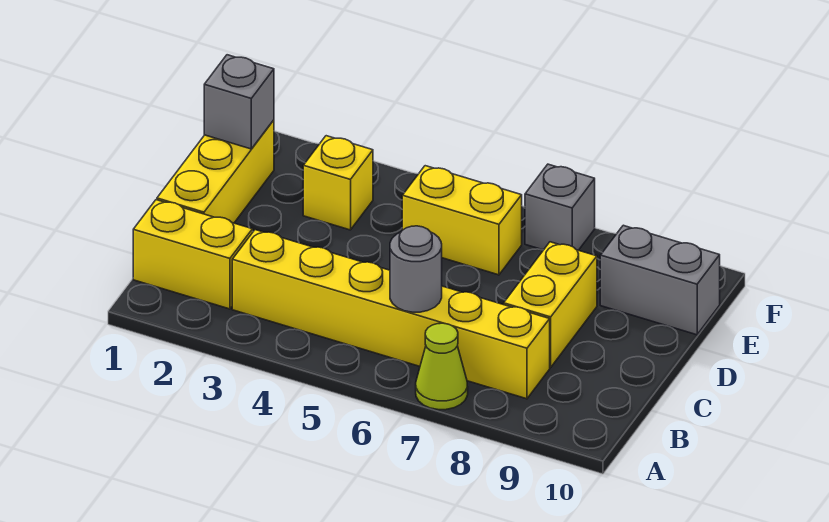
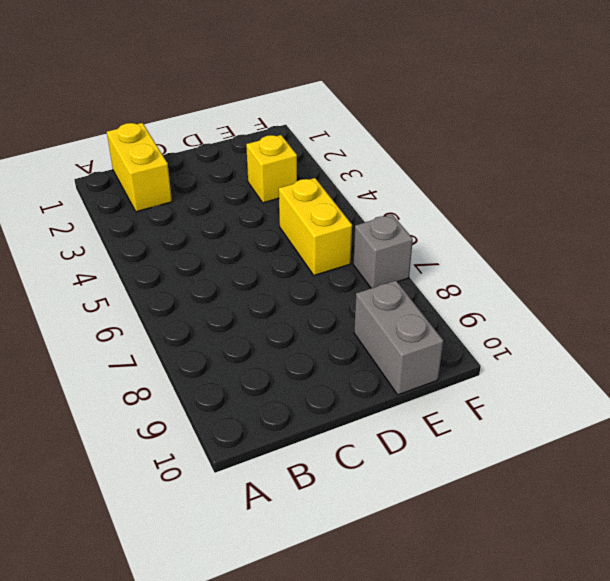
none -> lime cone A7 level 1
none -> yellow brick B3:B8 level 1

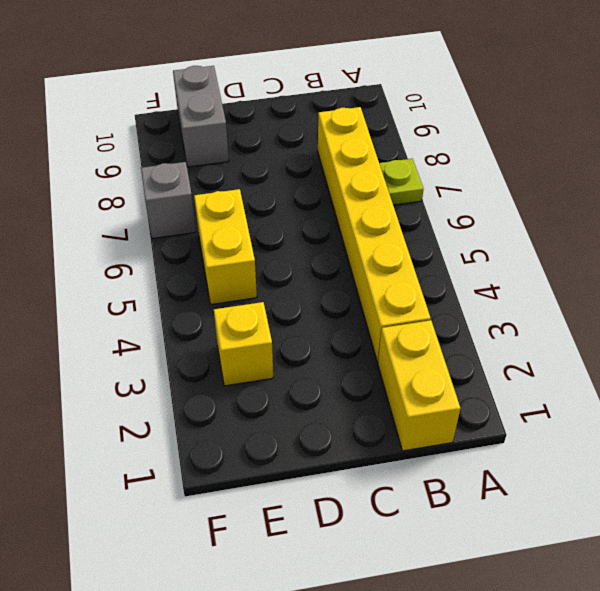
lime plate A7 level 1 -> lime cone A7 level 1
none -> yellow brick C1:E1 level 1
none -> yellow brick C8:D8 level 1

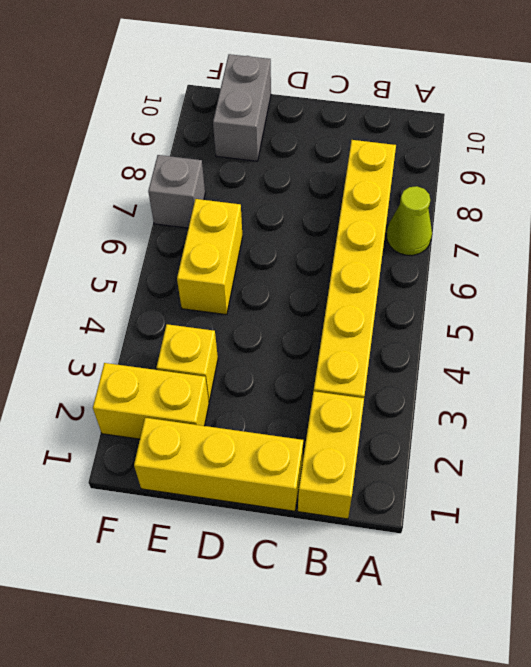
yellow brick E2:F2 level 1 -> yellow brick C8:D8 level 1
none -> grey round brick B6 level 2
none -> grey brick E1 level 2

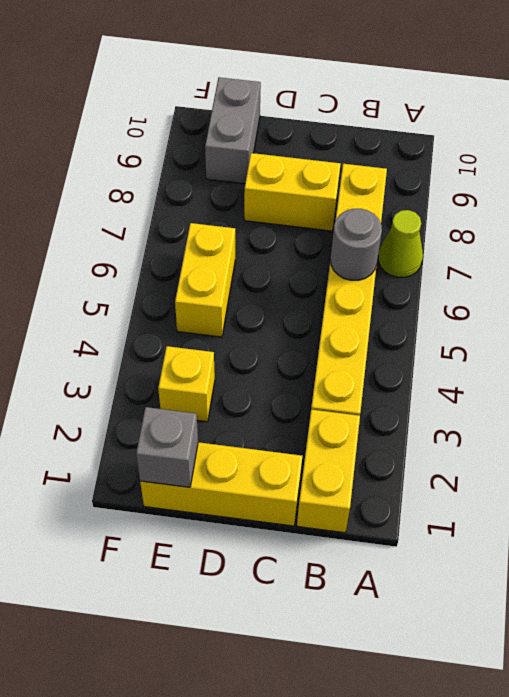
none -> grey brick F7 level 1

